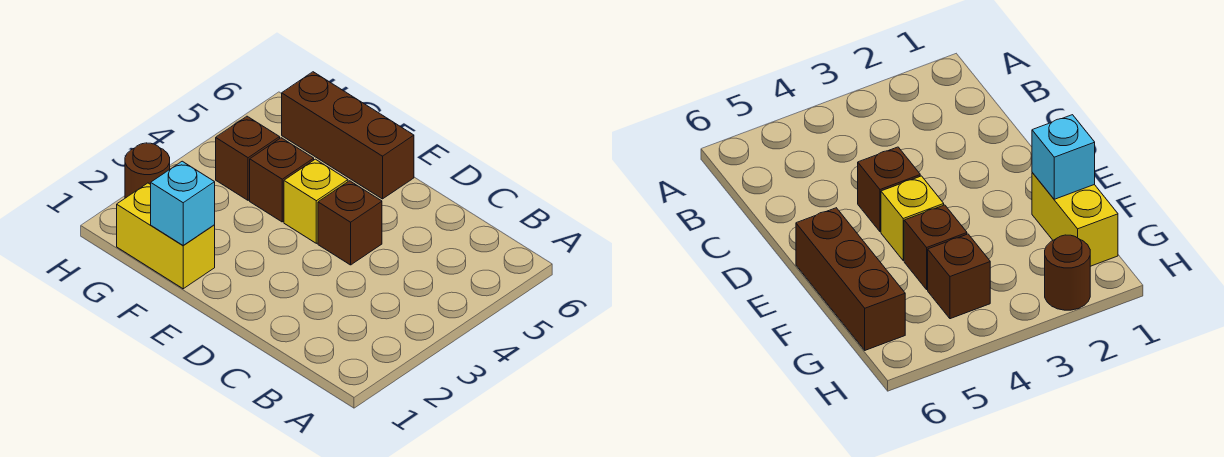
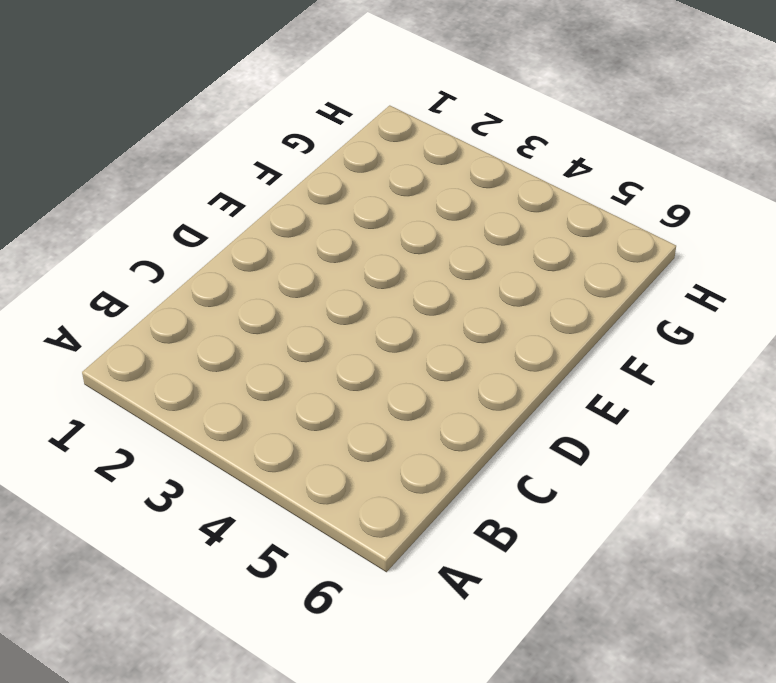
none -> brown brick D4 level 1
none -> yellow brick E4 level 1

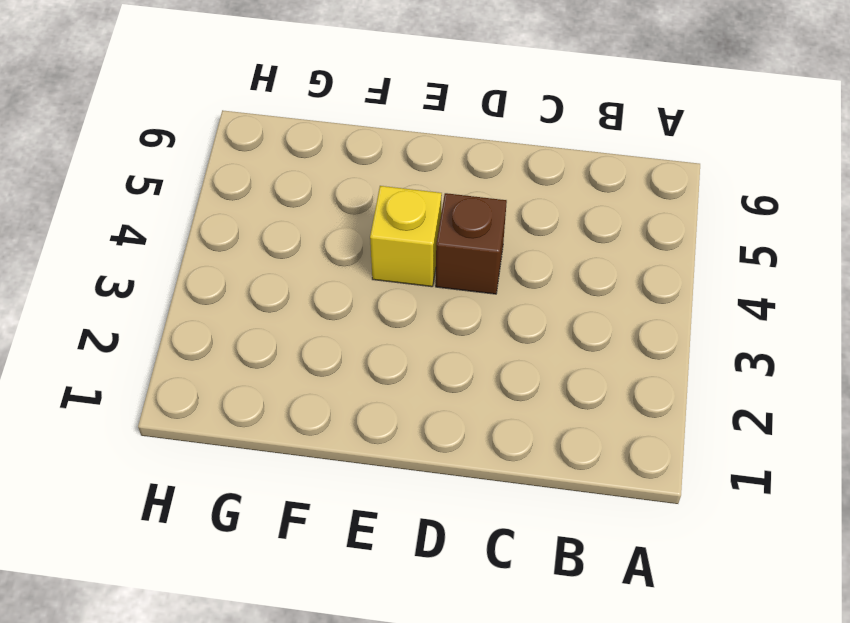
none -> brown brick E6:G6 level 1
none -> yellow brick F1:G1 level 1

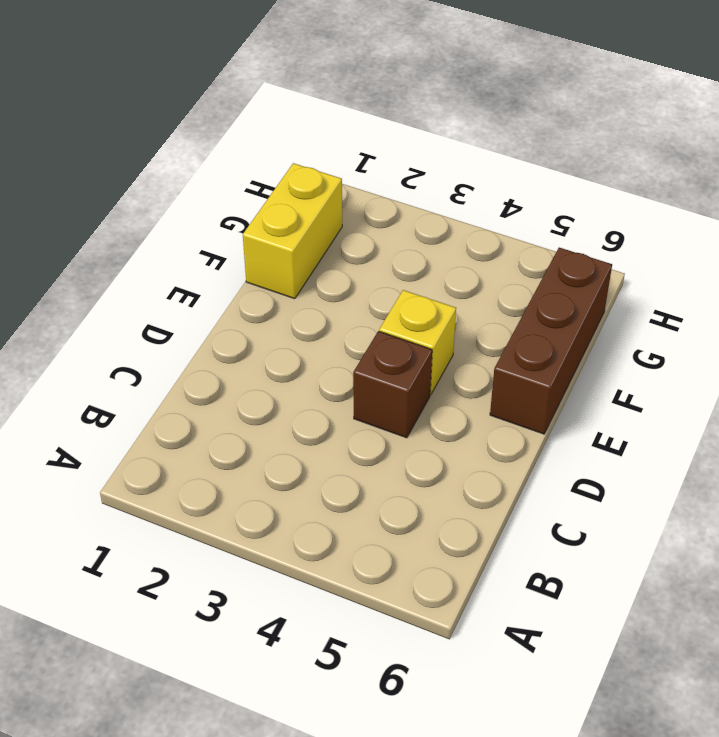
none -> brown brick F4 level 1
none -> brown brick G4 level 1

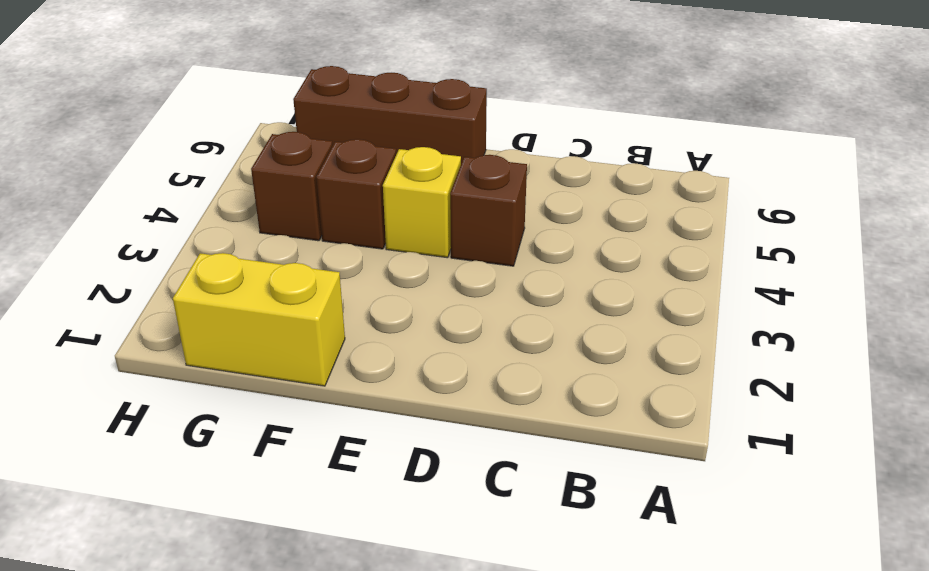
none -> brown round brick H2 level 1
none -> cyan brick F1 level 2

